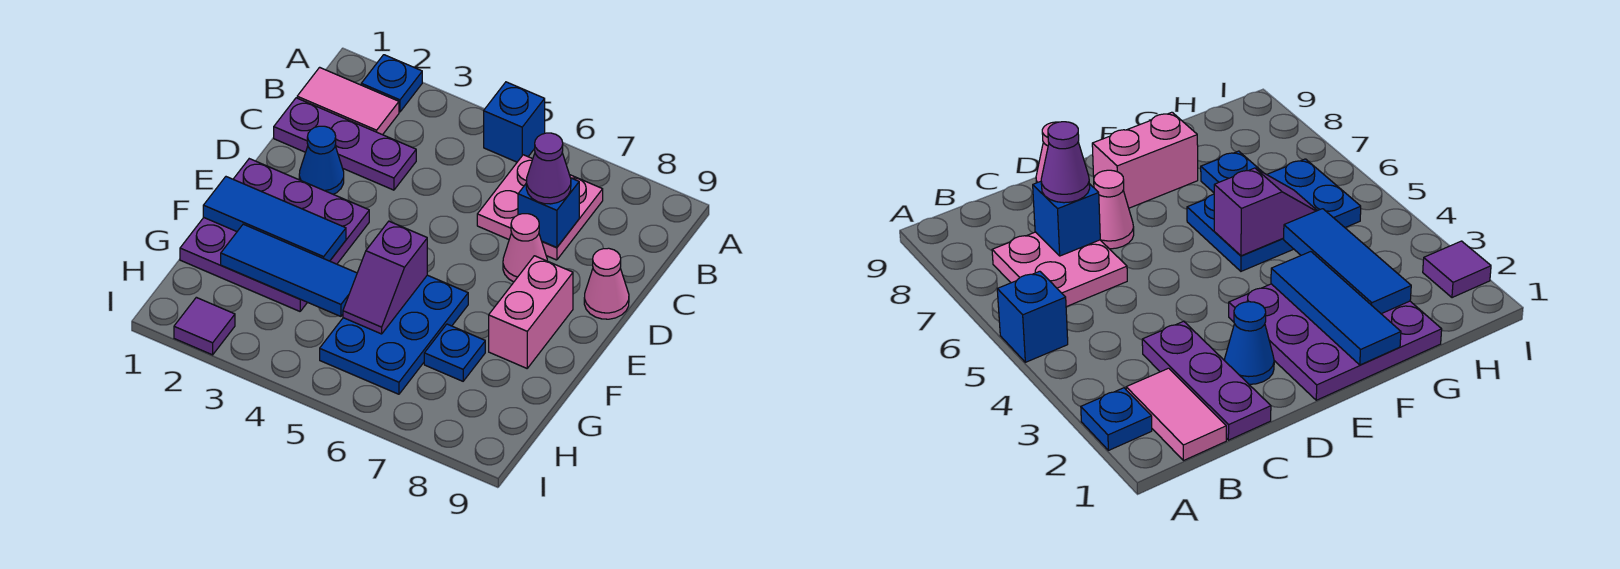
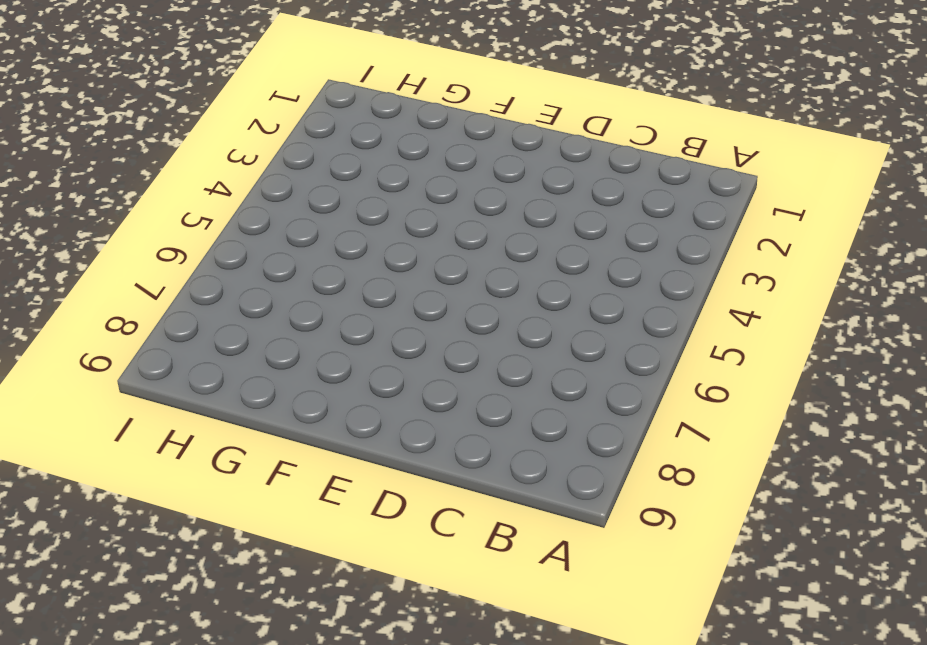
none -> blue plate A2 level 1
none -> blue brick A5 level 1
none -> pink tile B1:B2 level 1

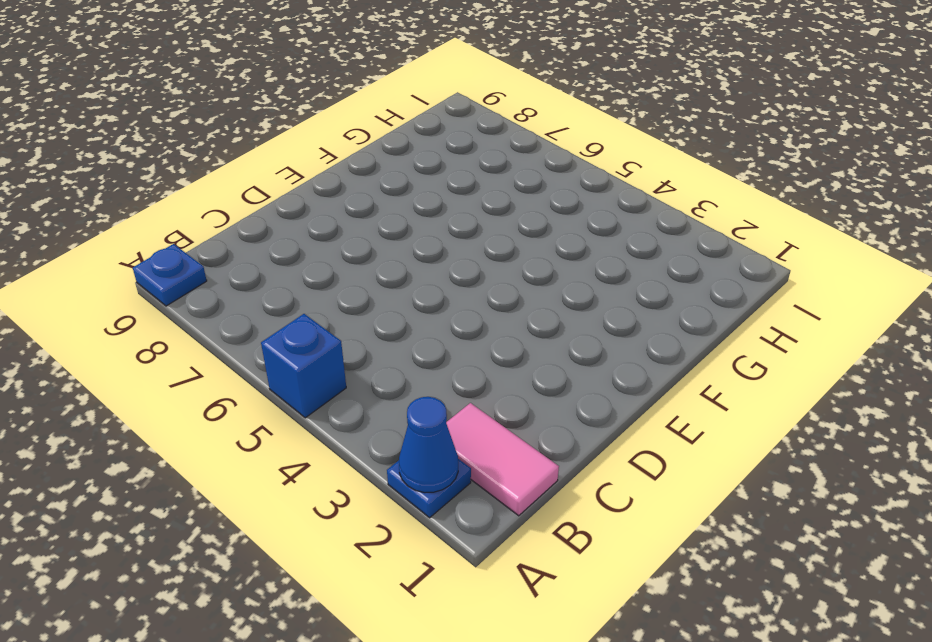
blue cone A2 level 2 -> blue cone D2 level 1
blue plate A9 level 1 -> blue plate G7 level 1
none -> pink plate B6:C7 level 1
none -> purple plate C1:C3 level 1
none -> pink cone D7 level 1

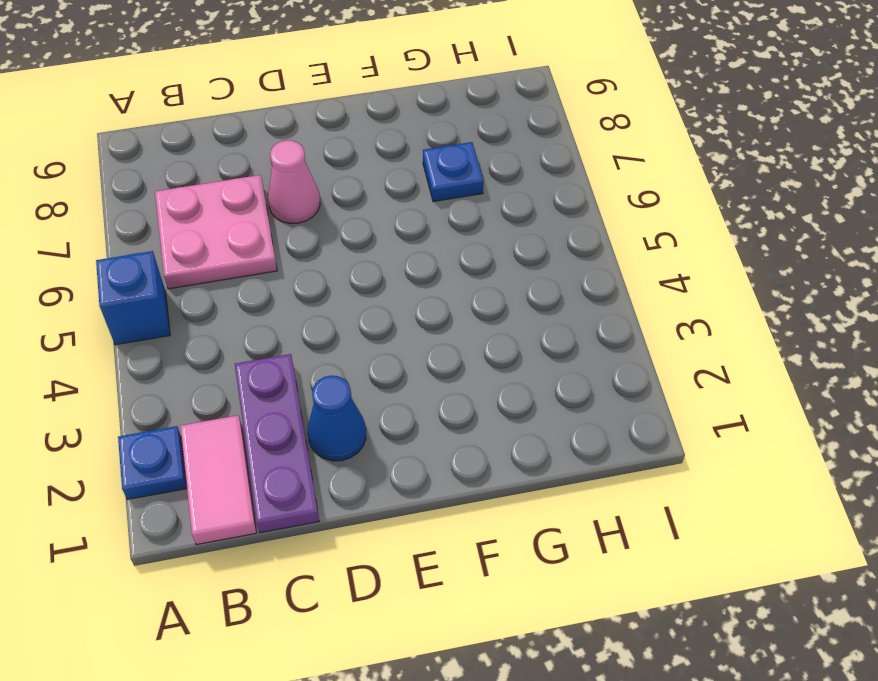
none -> pink cone D9 level 1
none -> purple plate E1:G3 level 1
none -> pink brick E8:F8 level 1

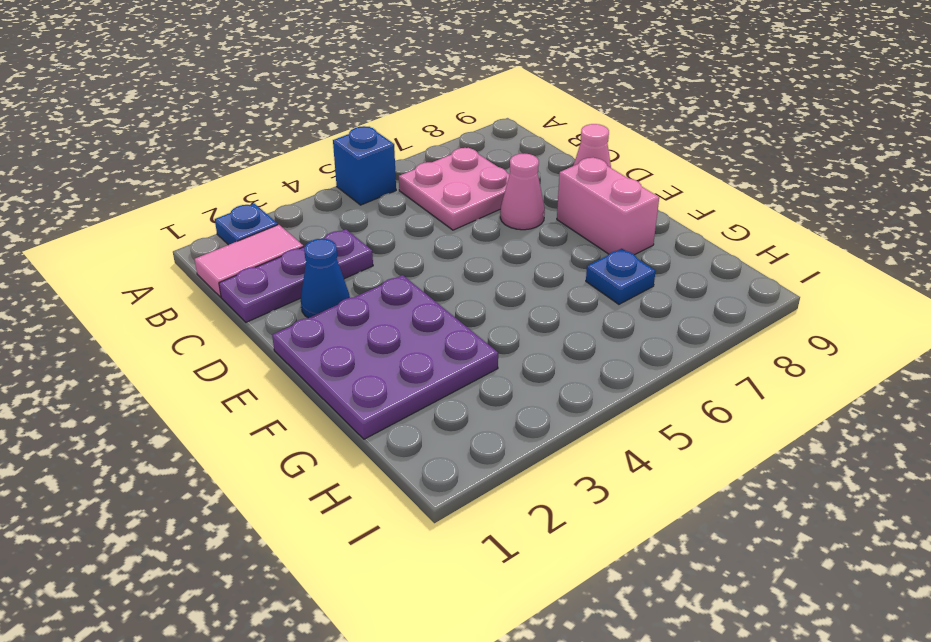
none -> blue plate F5:H6 level 1
none -> purple tile I2 level 1
none -> blue brick C7 level 2

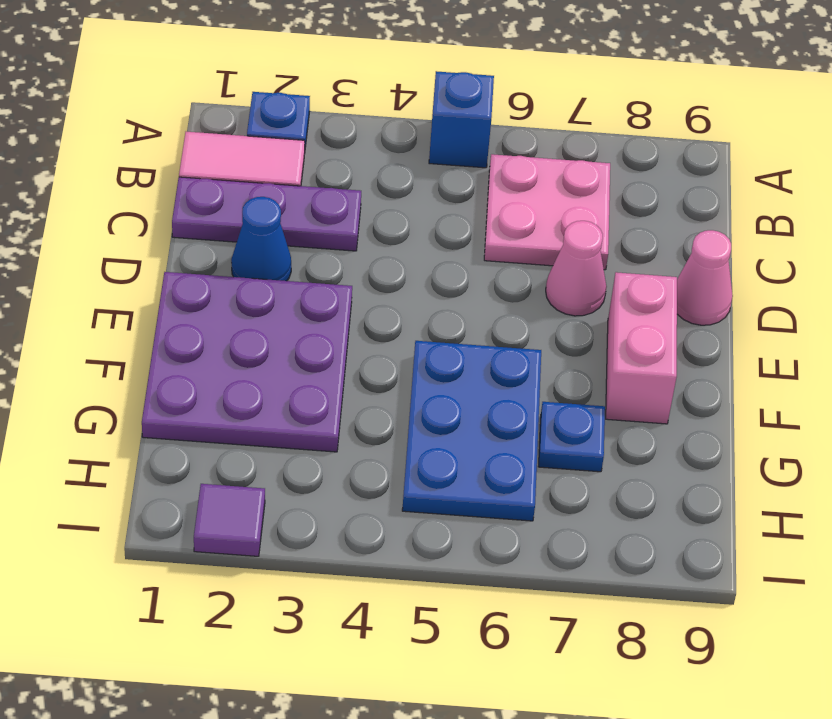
none -> blue brick C7 level 2
none -> blue tile F1:F3 level 2
none -> purple slope F5:G5 level 2 top F

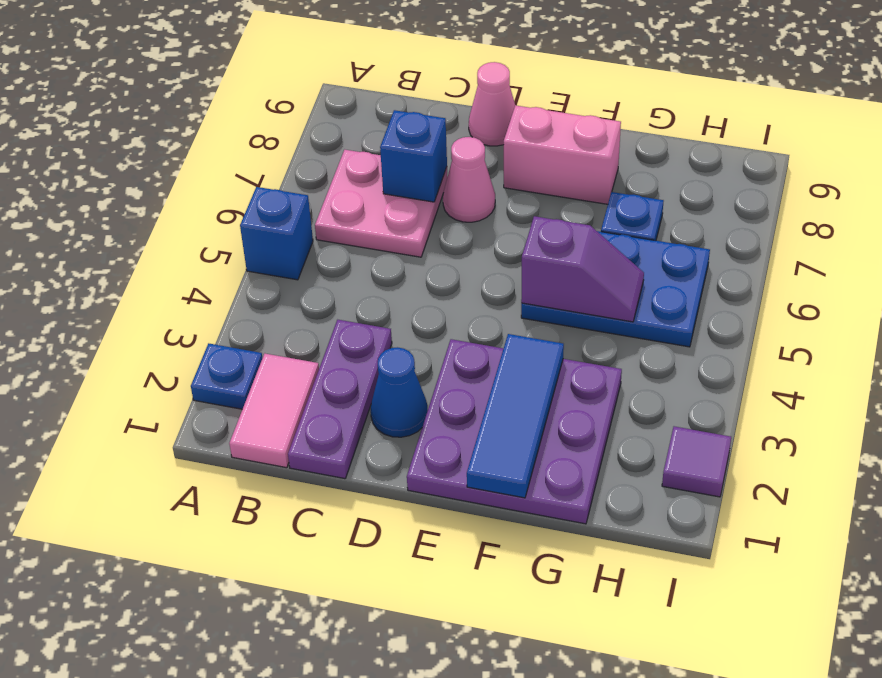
none -> blue tile G2:G4 level 2
none -> purple cone C7 level 3

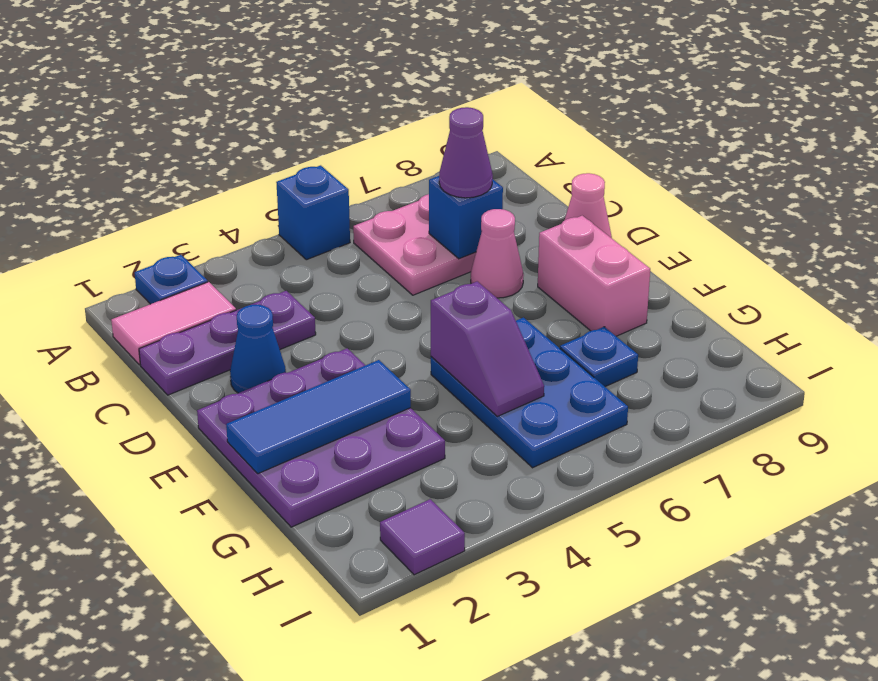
none -> blue tile G2:G4 level 2

